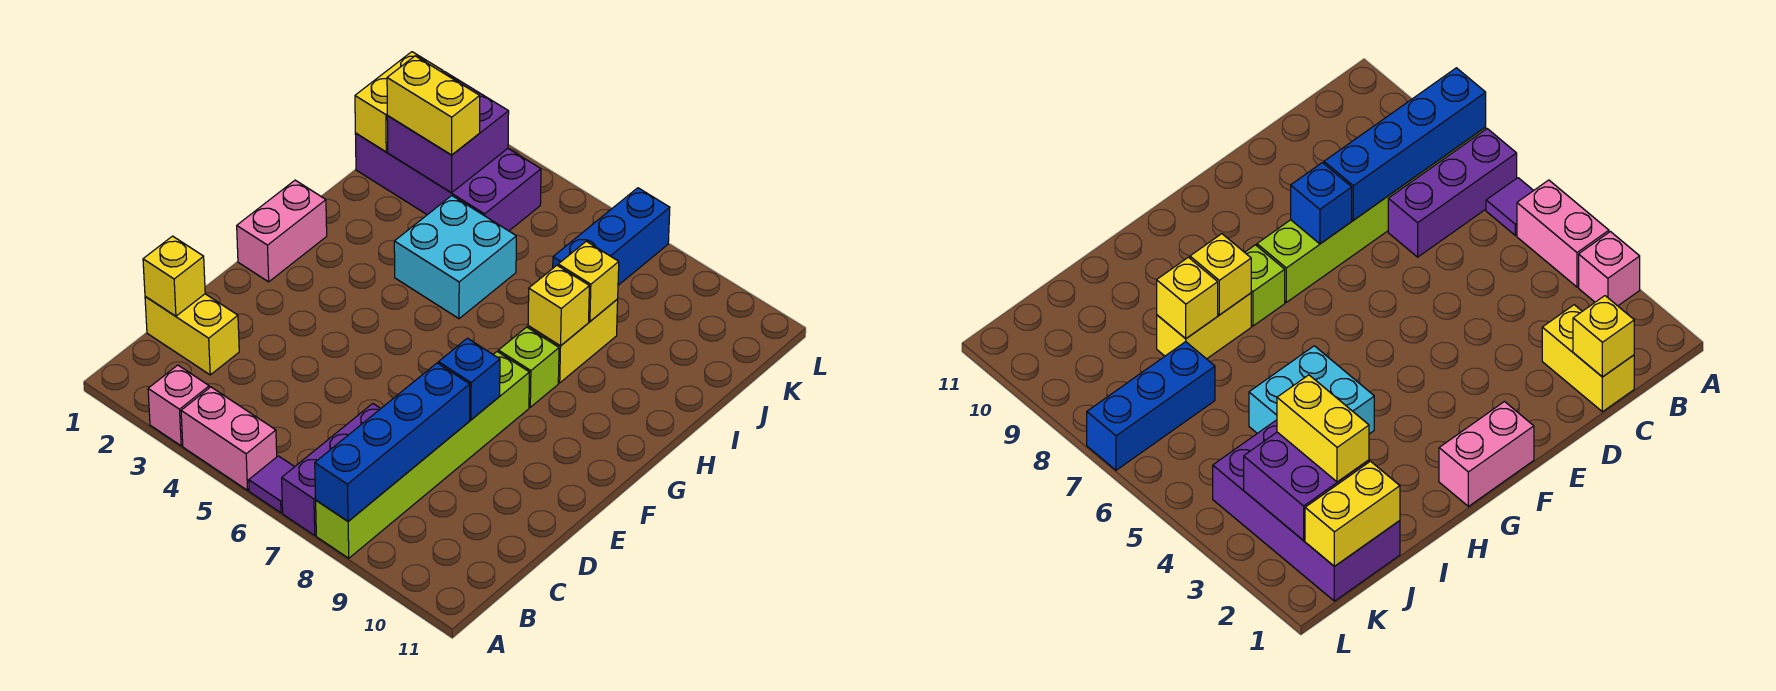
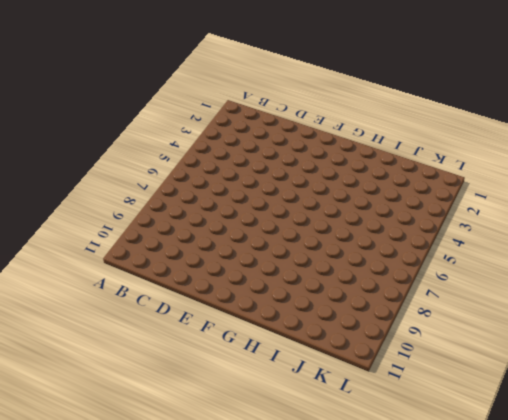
none -> pink brick A3 level 1
none -> pink brick A4:A5 level 1
none -> purple tile A6 level 1

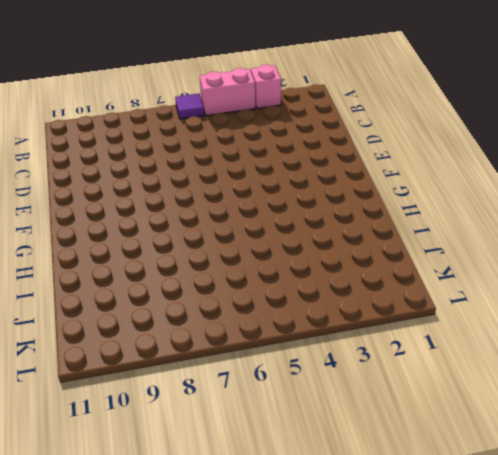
none -> purple brick A7:C7 level 1
none -> lime brick A8:F8 level 1
none -> yellow brick C1:C2 level 1

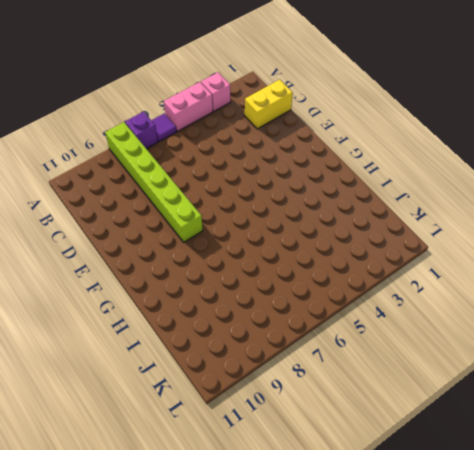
purple brick A7 level 1 -> purple brick A7:C7 level 1
none -> pink brick F1:G1 level 1
none -> lime brick G8 level 1
none -> cyan brick H4:I5 level 1

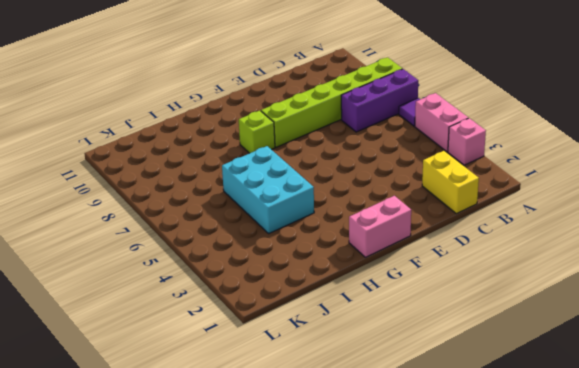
cyan brick H4:I6 level 1 -> cyan brick H4:I5 level 1
none -> yellow brick H8:I8 level 1
none -> purple brick J1:K4 level 1
none -> blue brick J7:L7 level 1

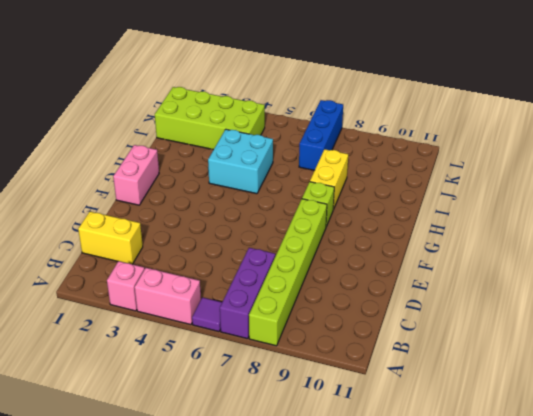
lime brick J1:K4 level 1 -> purple brick J1:K4 level 1
none -> blue brick A8:D8 level 2
none -> yellow brick C1 level 2
none -> blue brick E8 level 2

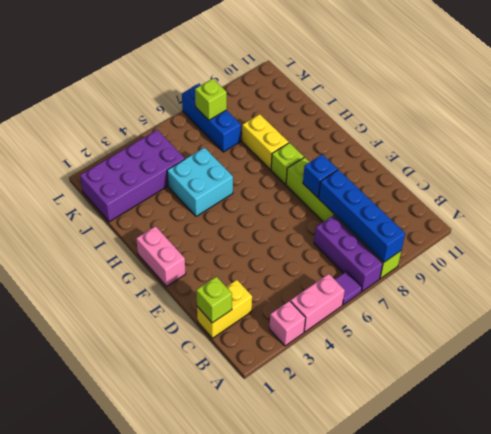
lime brick C1 level 2 -> yellow brick C1 level 2
lime brick K7 level 2 -> none
none -> yellow brick H8 level 2
none -> yellow brick I8 level 2
none -> yellow brick J1:K1 level 2

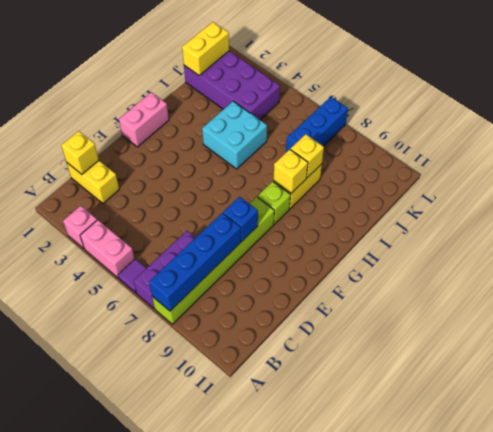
none -> purple brick J2:K3 level 2
none -> yellow brick J2:J3 level 3

